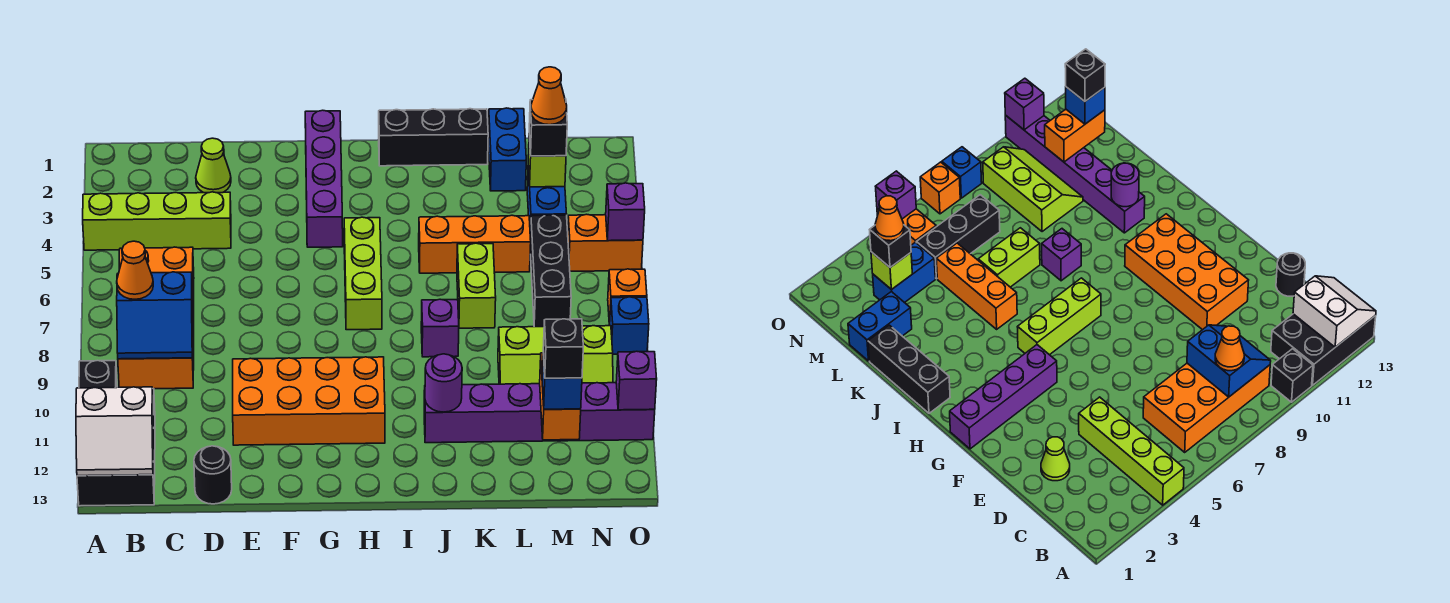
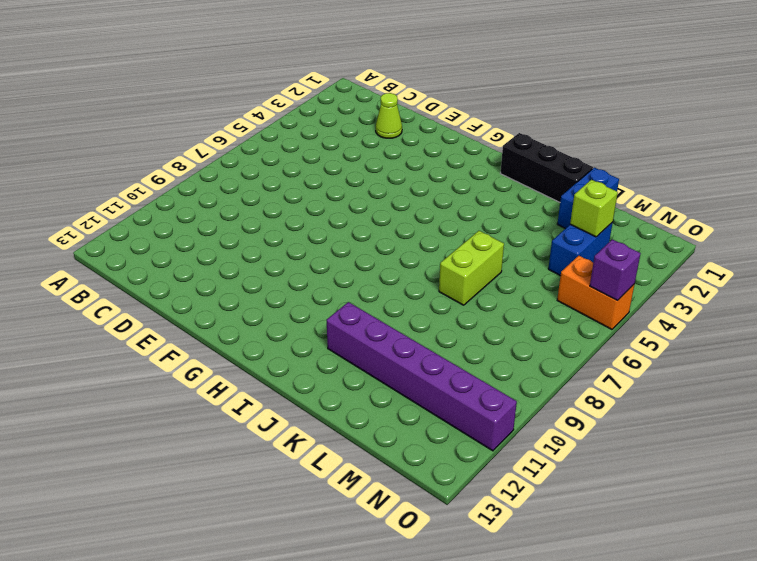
none -> lime brick A4:D4 level 1
none -> black brick A10 level 1
none -> black brick A11:B13 level 1
none -> orange brick B6:C9 level 1

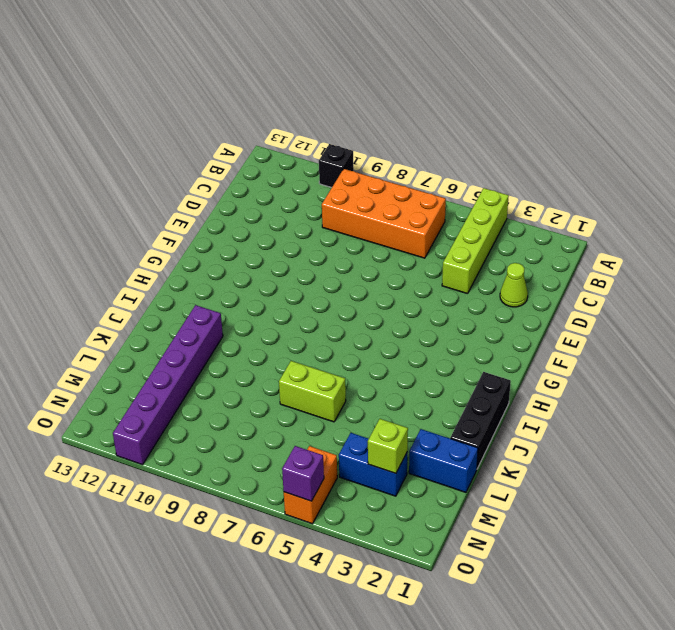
none -> black brick A11:B13 level 1
none -> black round brick D13 level 1
none -> orange brick E10:H11 level 1
none -> purple brick G1:G4 level 1

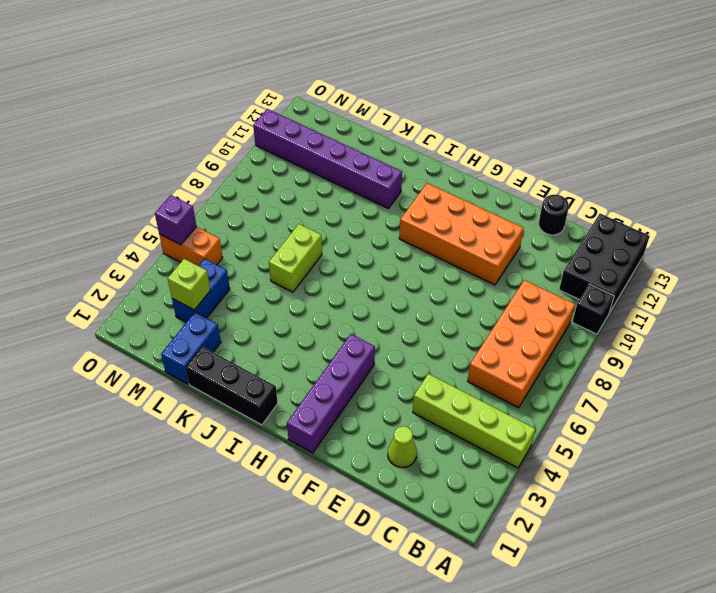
none -> lime brick H5:H7 level 1
none -> orange brick J5:L5 level 1
none -> purple brick J8 level 1
none -> lime slope L9:N10 level 1 top 9

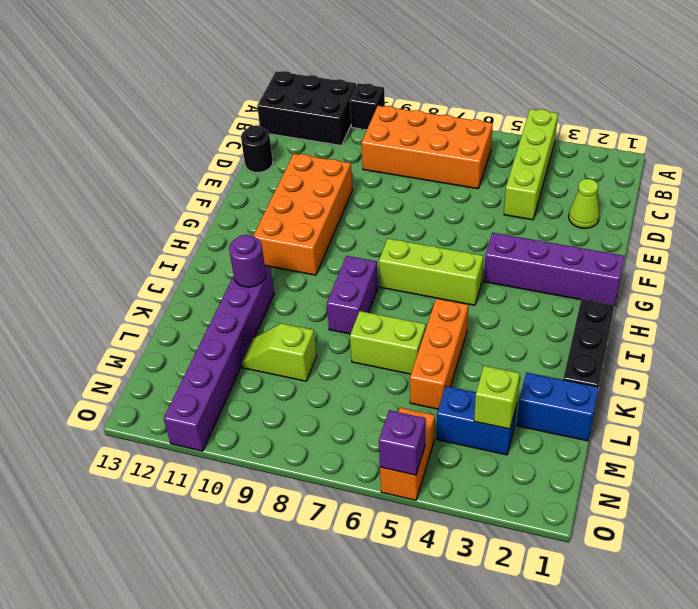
purple brick I8:J8 level 1 -> purple brick J8 level 1
lime slope L9:L10 level 1 top 9 -> lime slope L9:N10 level 1 top 9
none -> black brick M5:M7 level 1
none -> orange brick O7 level 1
none -> blue brick O8 level 1
none -> white slope A12:B13 level 2 top 12

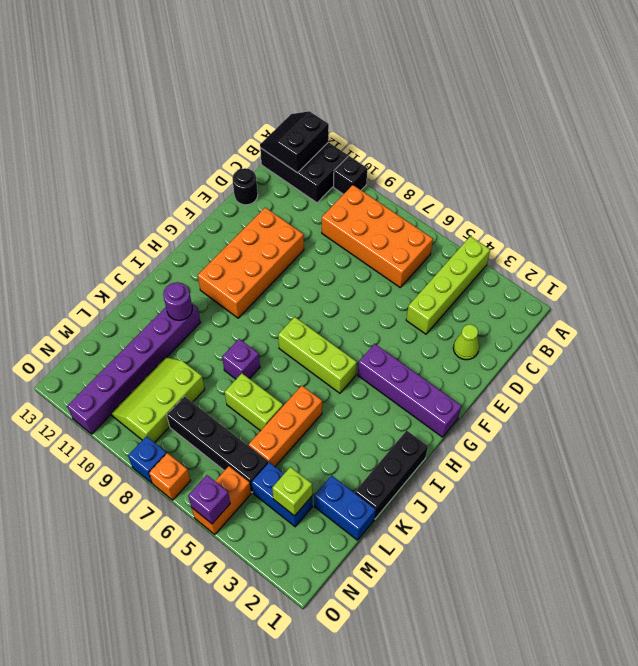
black slope A12:B13 level 2 top 12 -> white slope A12:B13 level 2 top 12
black brick M5:M8 level 1 -> black brick M5:M7 level 1
none -> blue slope B8:C9 level 2 top 8
none -> orange brick M11:M12 level 2
none -> purple brick O11 level 2
none -> orange cone B8 level 3

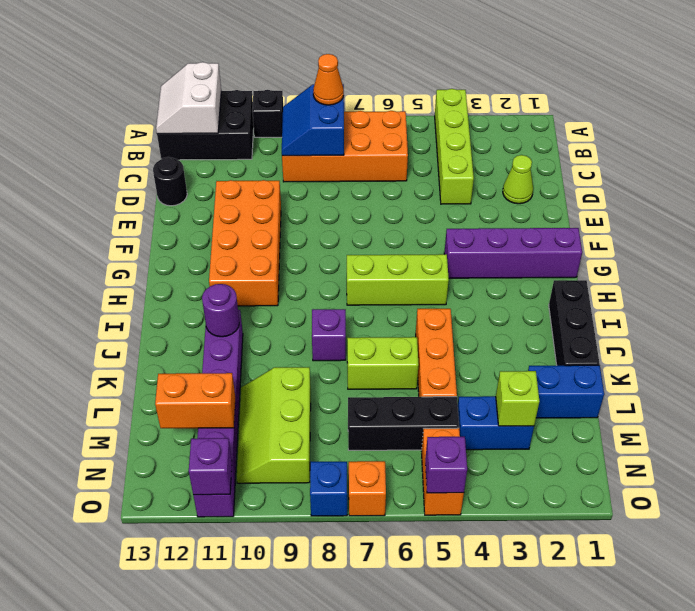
none -> black brick M3 level 3
none -> blue brick M12 level 3
none -> orange cone M3 level 4
none -> black brick M12 level 4

